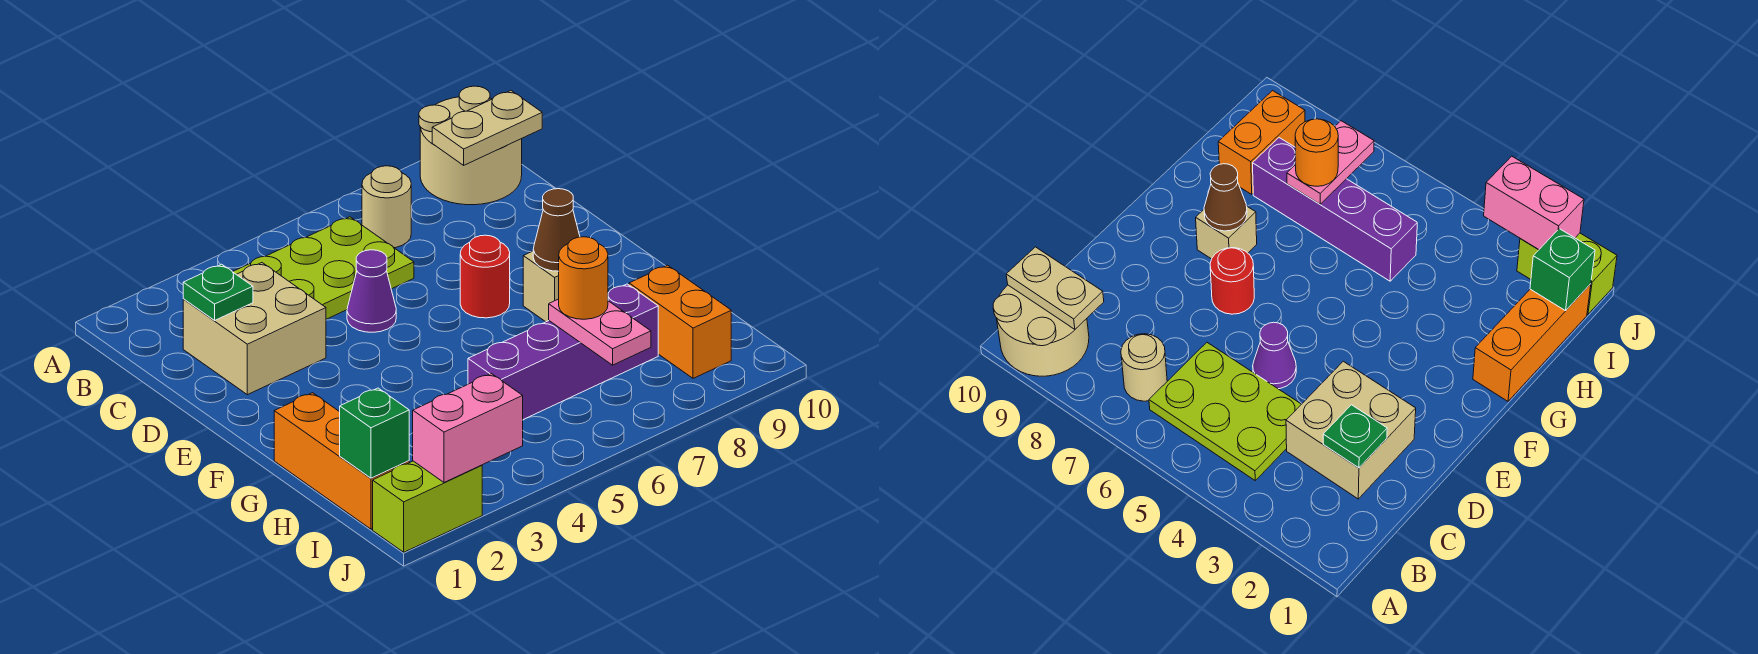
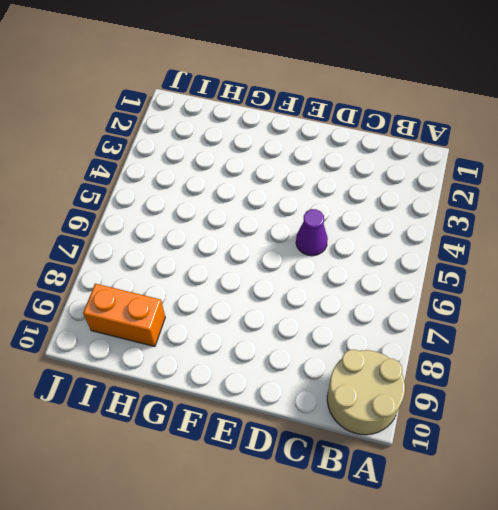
none -> lime plate B4:C6 level 1
none -> tan round brick B7 level 1
none -> tan brick C2:D3 level 1

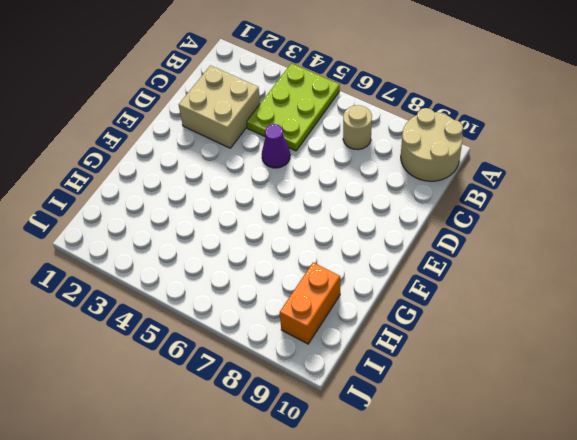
lime plate A4:C5 level 1 -> lime plate B4:C6 level 1
none -> red round brick E7 level 1
none -> tan brick F8 level 1
none -> orange brick G1:I1 level 1

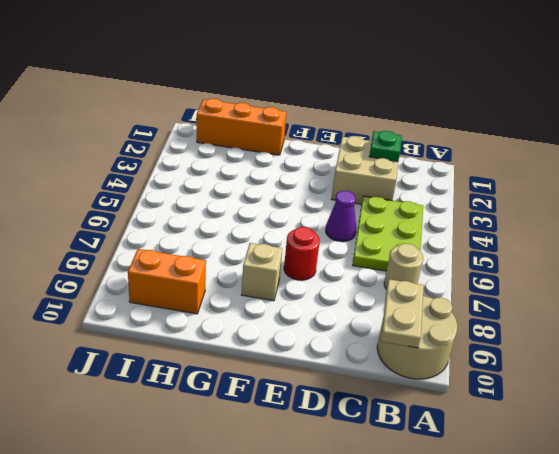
none -> purple brick H5:H8 level 1
none -> lime brick J1:J2 level 1
none -> brown cone F8 level 2

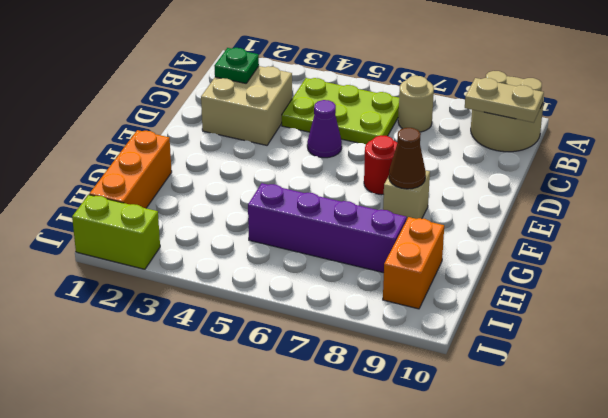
none -> pink plate H7:I7 level 2
none -> green brick I1 level 2
none -> pink brick J2:J3 level 2

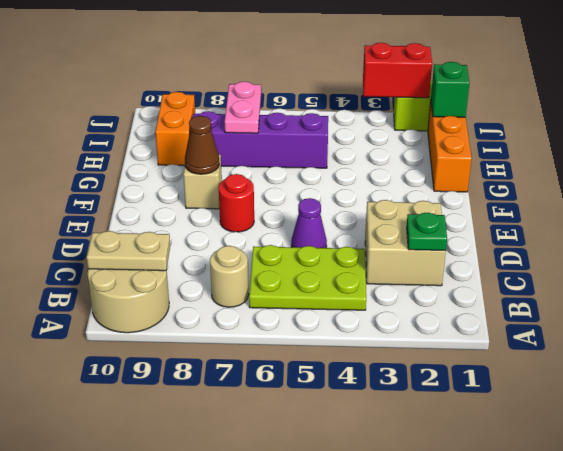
red brick J2:J3 level 2 -> pink brick J2:J3 level 2
none -> orange round brick H7 level 3

